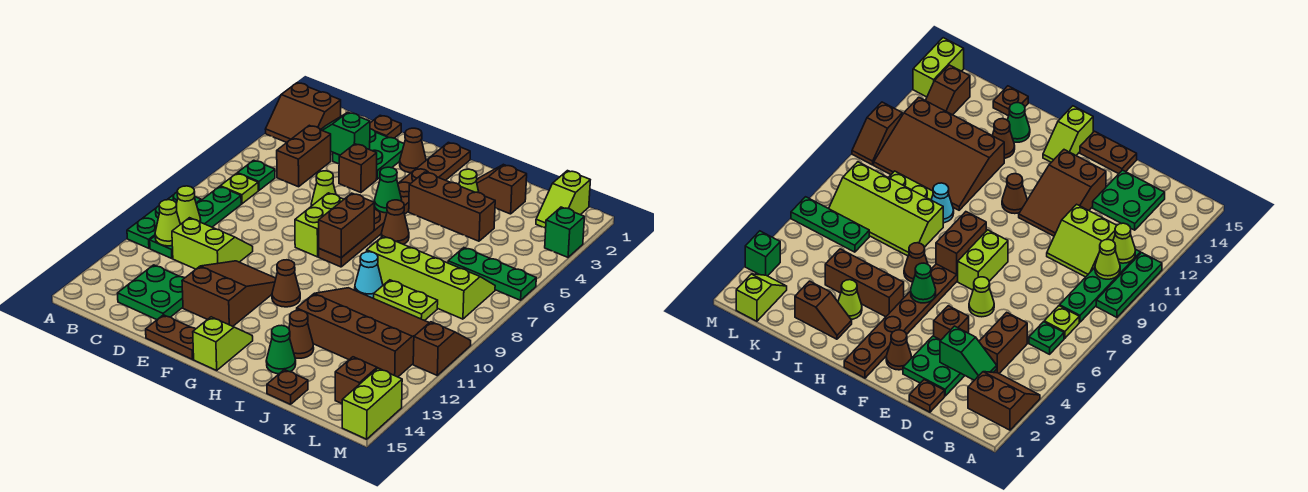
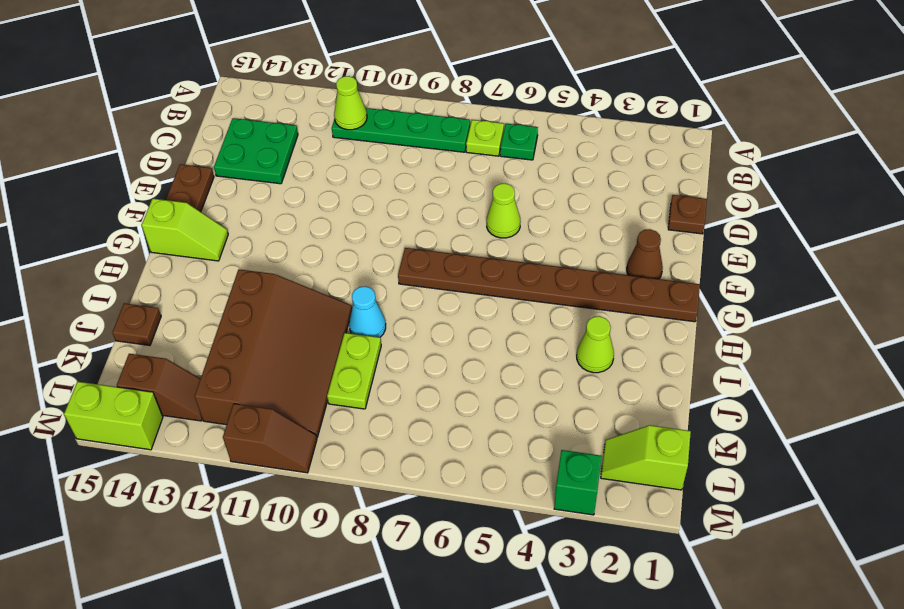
none -> brown slope A2:B3 level 1 top 2
none -> green plate A9:A11 level 1
none -> brown brick C4:C5 level 1
none -> lime slope C10:D11 level 1 top 11

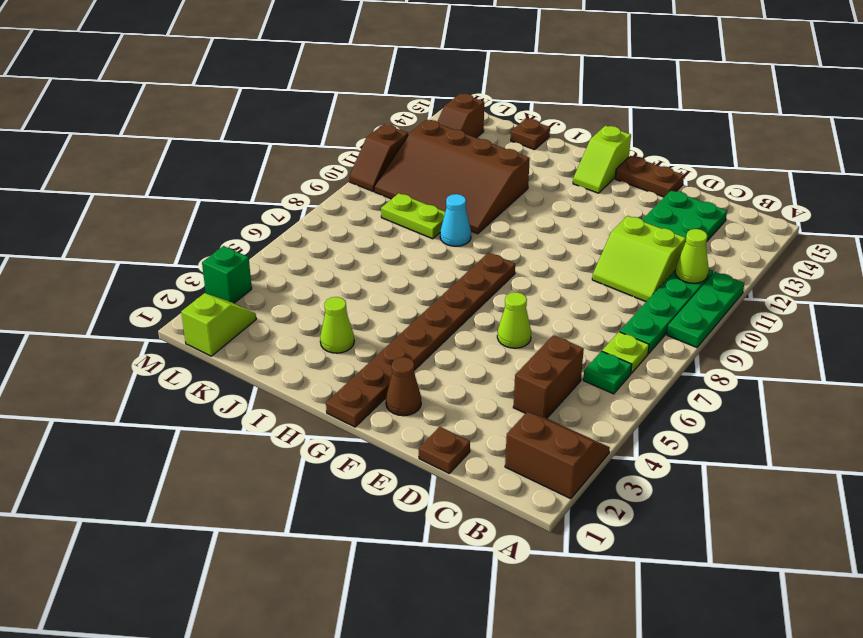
none -> green plate D2:E3 level 1
none -> brown brick E4 level 1
none -> brown slope E11:F13 level 1 top 13
none -> lime brick F7:F8 level 1

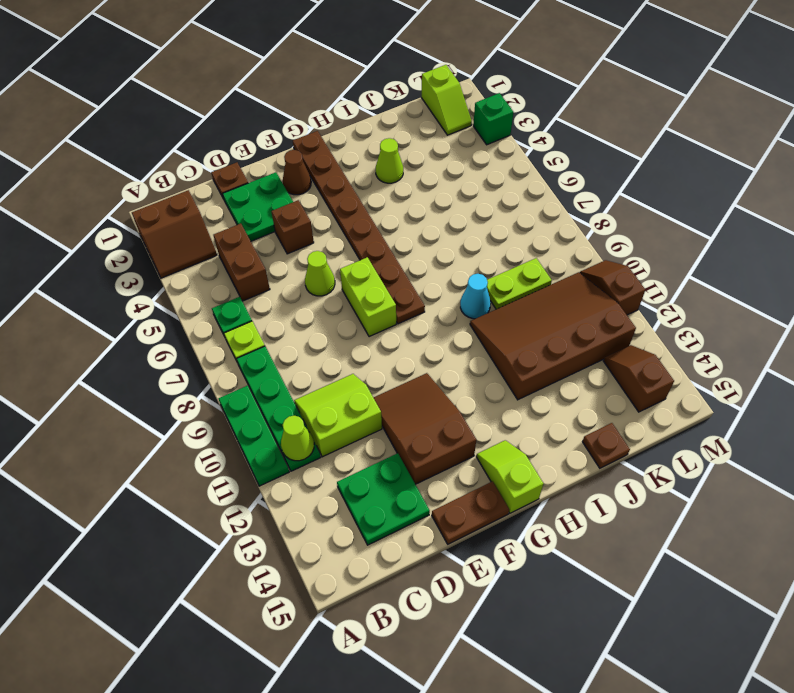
none -> brown cone G11 level 1
none -> brown brick H4:J4 level 1
none -> brown cone H6 level 1
none -> brown slope I2:J2 level 1 top J

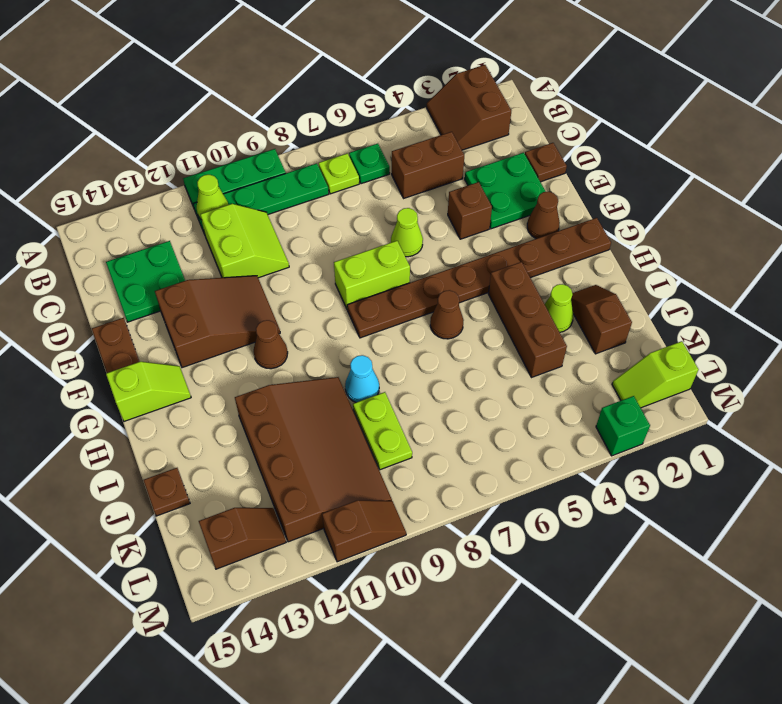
none -> lime slope I7:L8 level 1 top 8
none -> brown cone I13 level 1
none -> green cone I14 level 1
none -> green plate K6:M6 level 1

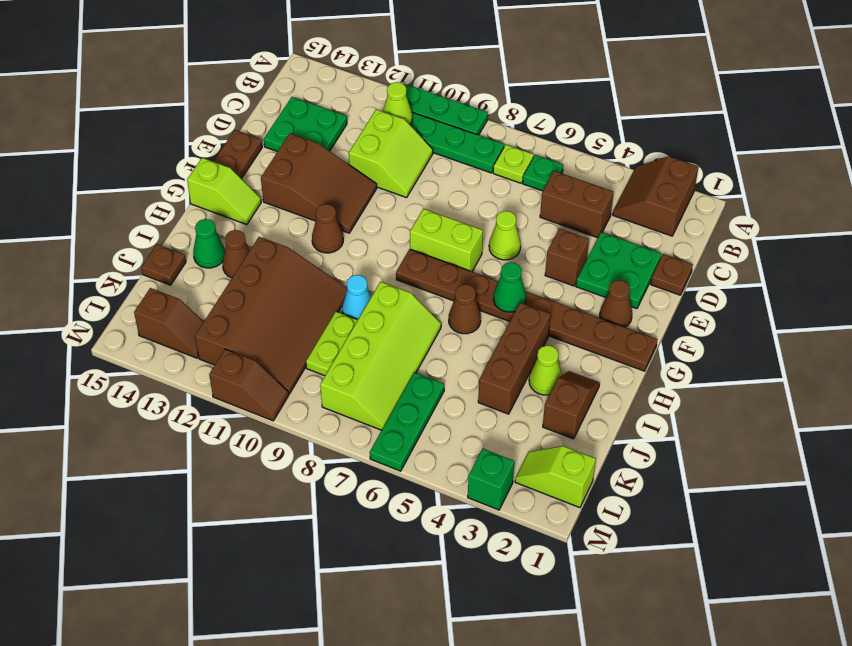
none -> lime brick M14:M15 level 1
none -> lime cone B10 level 2
none -> green slope C3:D3 level 2 top D
none -> brown brick G7:G8 level 2

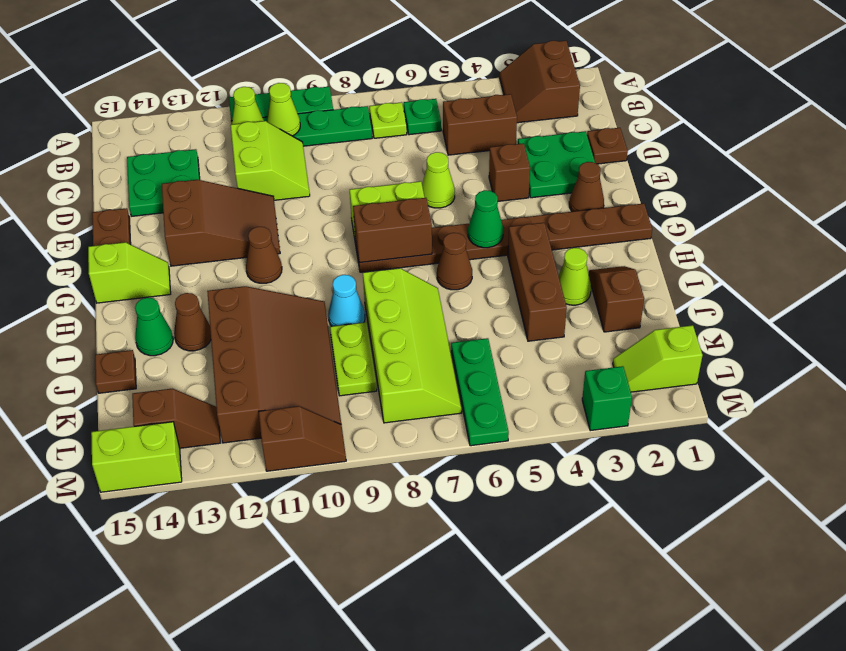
none -> green slope C3:D3 level 2 top D

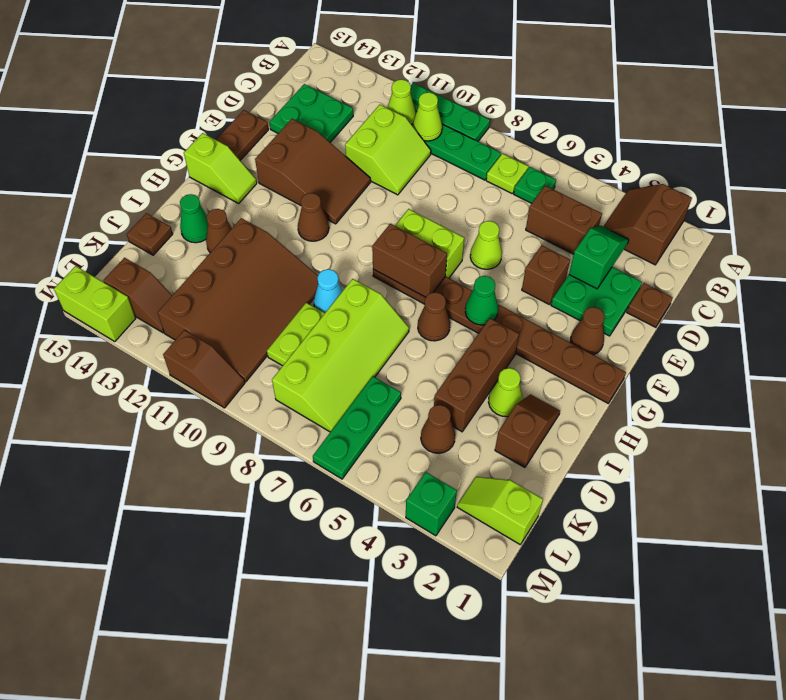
brown cone K4 level 1 -> none

